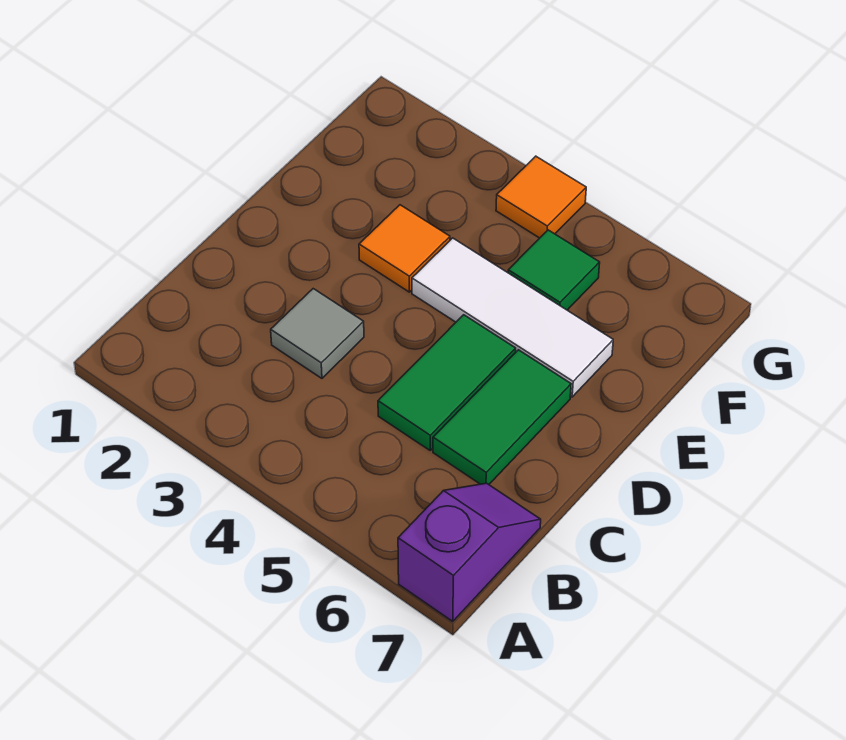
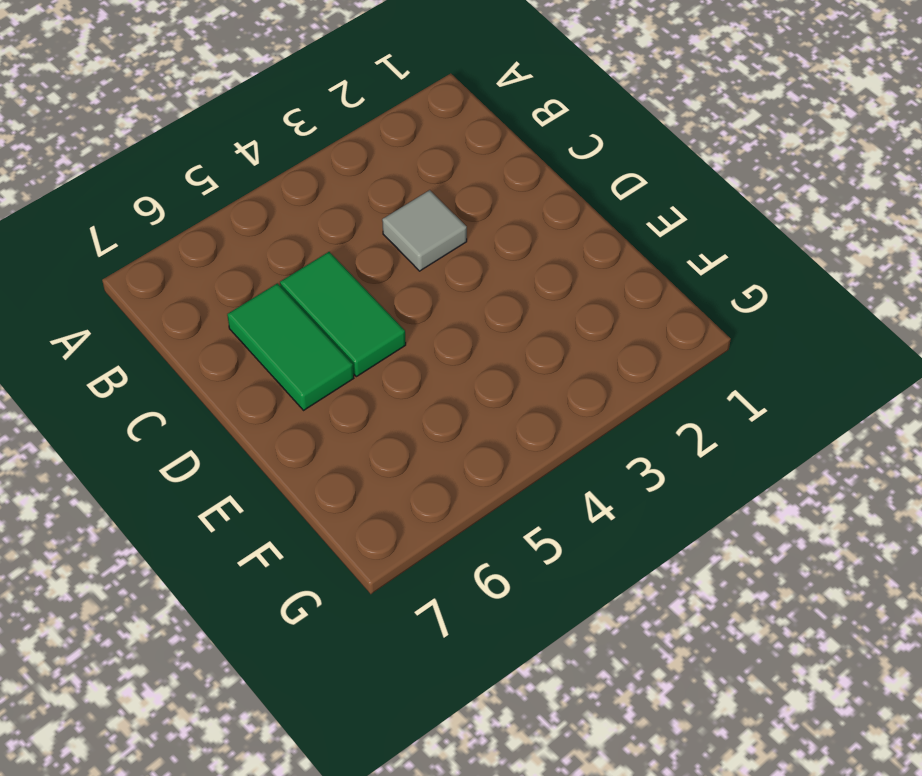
none -> purple slope A7:B7 level 1 top A
none -> orange tile E3 level 1

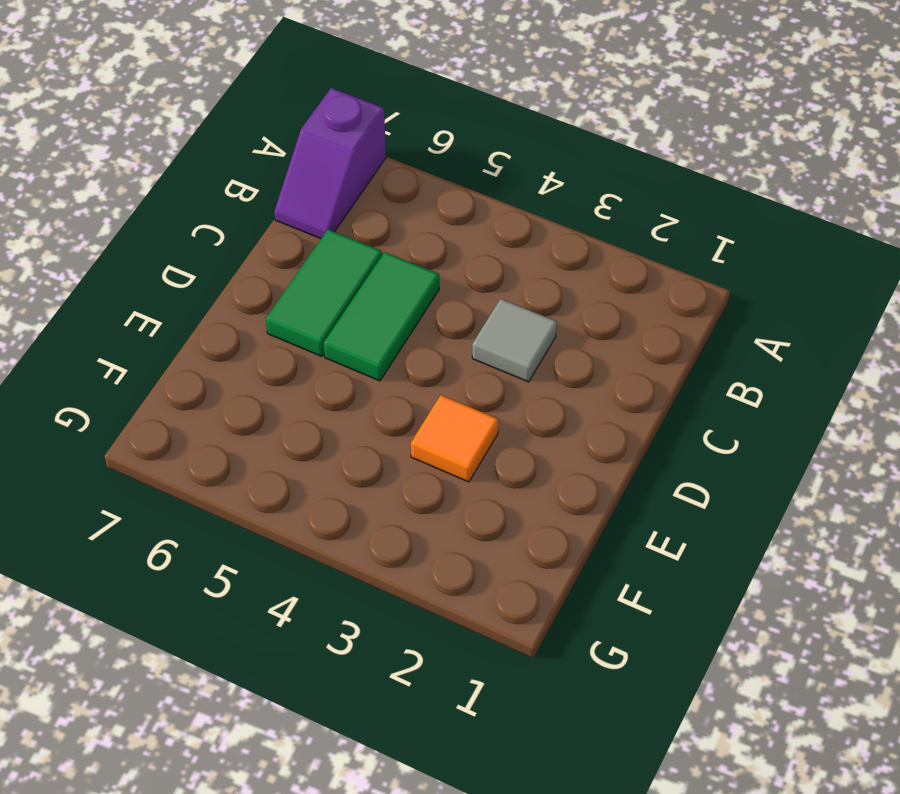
none -> white tile E4:E6 level 1
none -> green tile F5 level 1

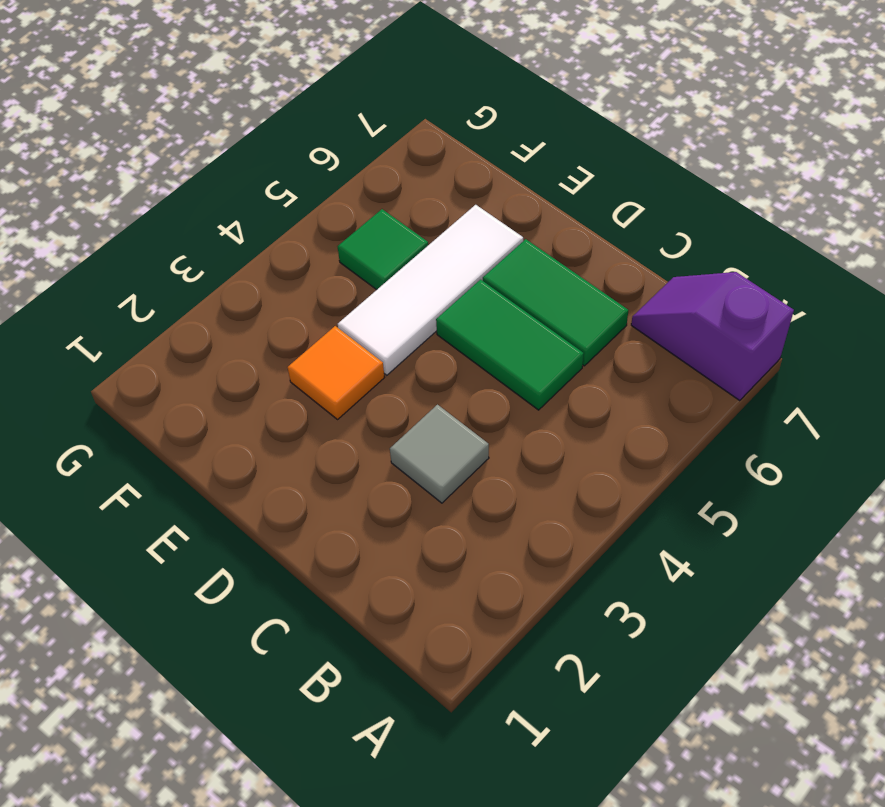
none -> orange tile G4 level 1

